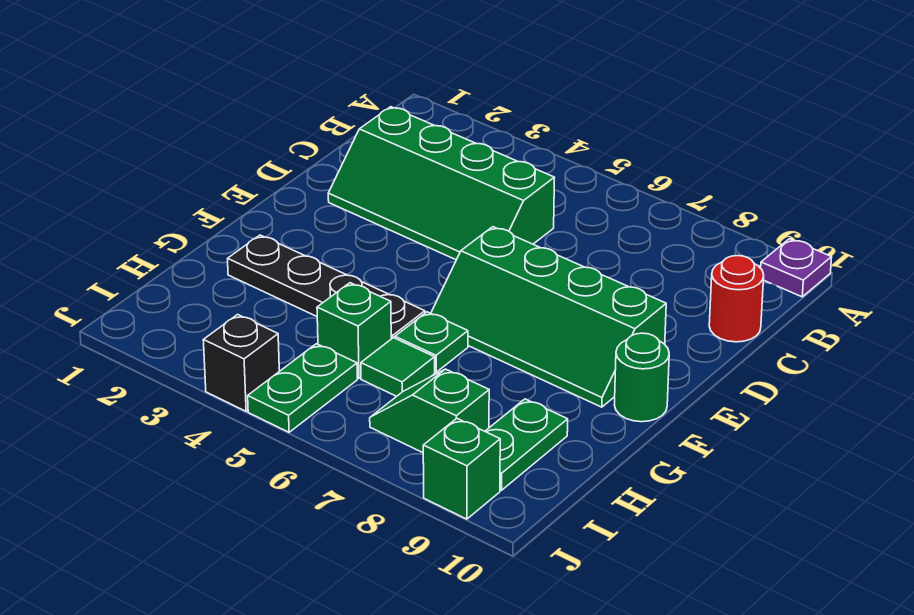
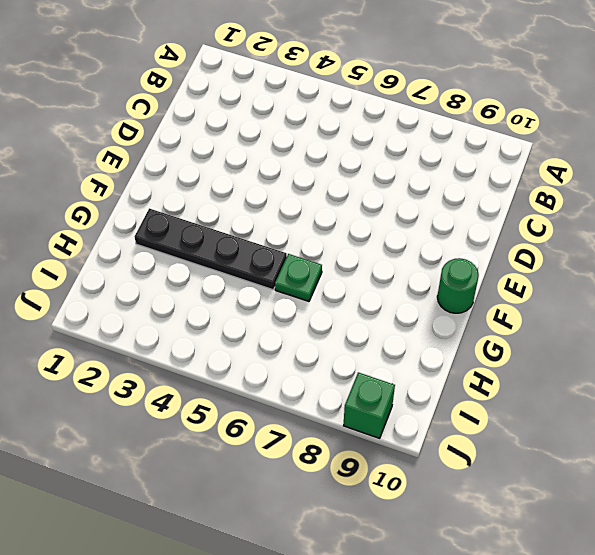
none -> purple plate A10 level 1
none -> green slope C2:D5 level 1 top C
none -> red round brick C10 level 1

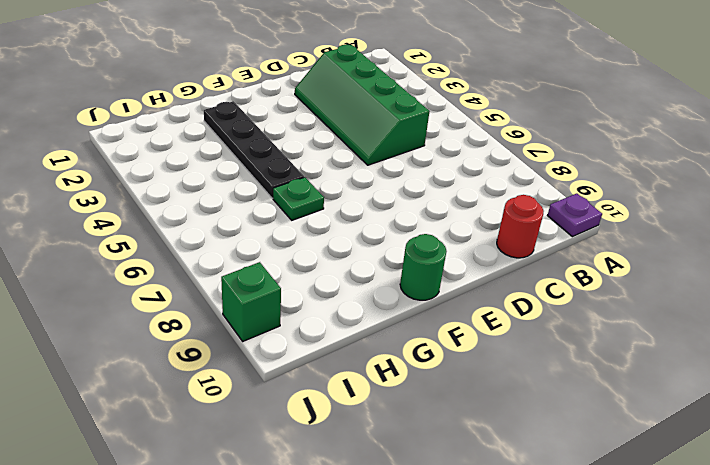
none -> green slope E6:F9 level 1 top E
none -> green brick H5 level 1
none -> green tile H6 level 1

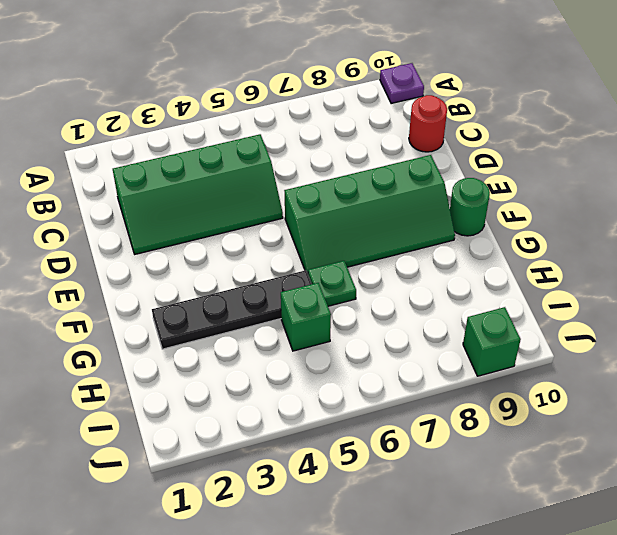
none -> green tile H6 level 1
none -> green plate H9:I9 level 1
none -> green plate I5:J5 level 1

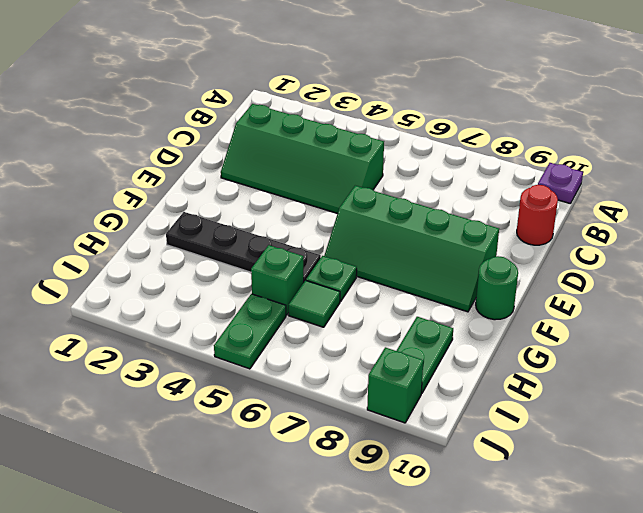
none -> green slope I7:I8 level 1 top 8
none -> black brick J4 level 1

